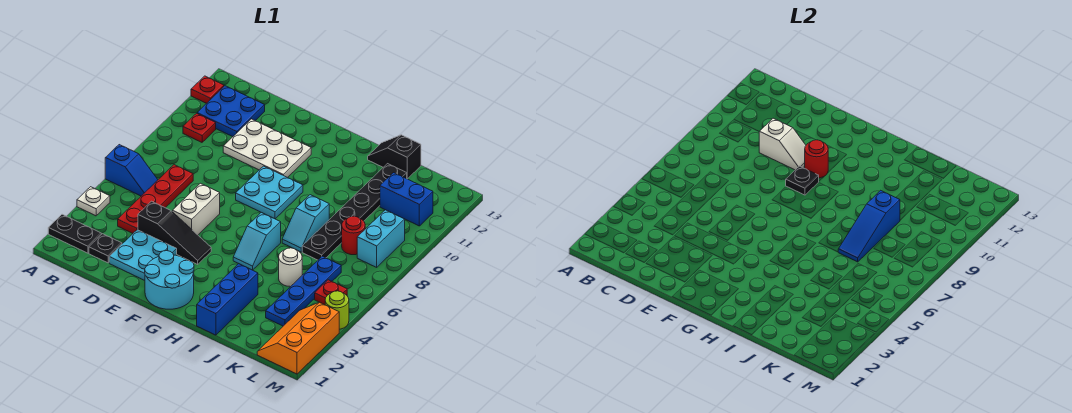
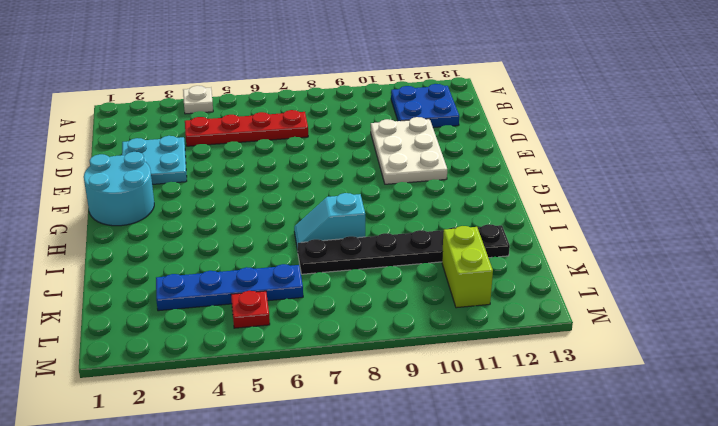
lime brick K11:L11 level 1 -> blue brick K11:L11 level 1
none -> black plate A2:B2 level 1
none -> blue slope A6:B6 level 1 top A
none -> red plate A12 level 1
none -> red plate B10 level 1

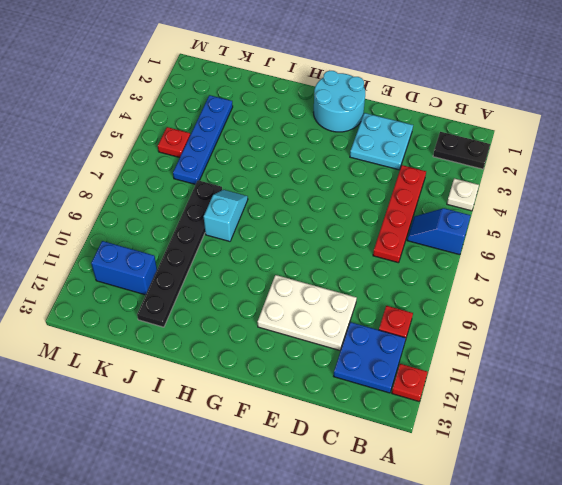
none -> black plate C2 level 1
none -> black slope D4:F4 level 1 top D
none -> white brick E5:E6 level 1
none -> cyan plate F8:G9 level 1

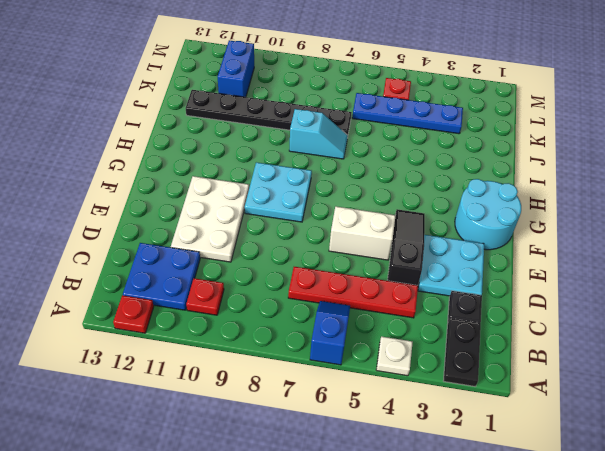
none -> cyan slope H5:H6 level 1 top 6
none -> blue brick I1:I3 level 1
none -> black slope I13:J13 level 1 top J
none -> white round brick J5 level 1

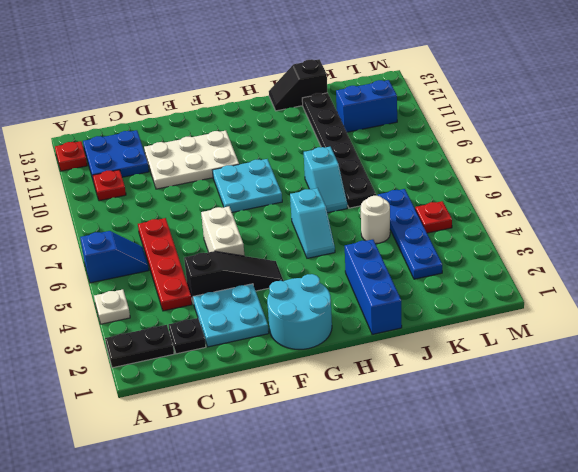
none -> red round brick K8 level 1
none -> orange slope L1:M3 level 1 top M
none -> cyan brick L8:L9 level 1
none -> lime round brick M4 level 1

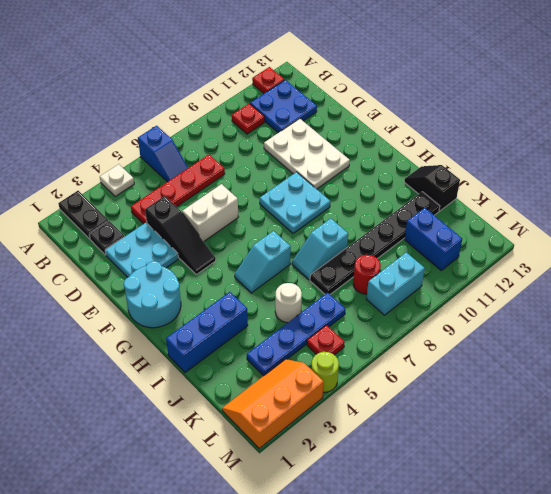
none -> white slope D10:E10 level 2 top D
none -> black plate F9 level 2
none -> red round brick F10 level 2
none -> blue slope J7:J9 level 2 top 9

